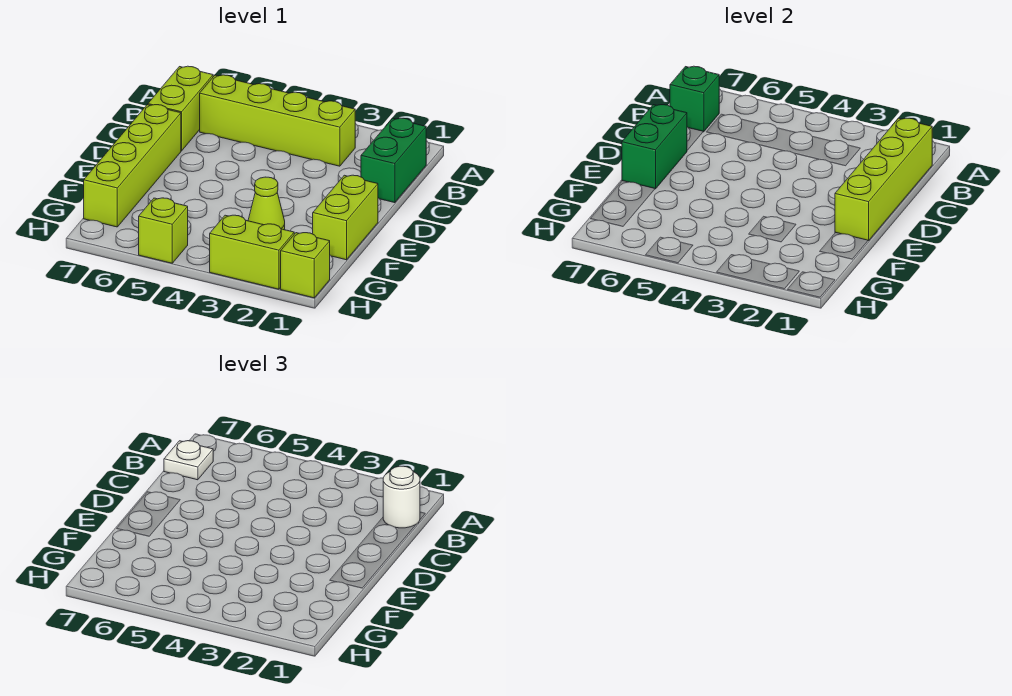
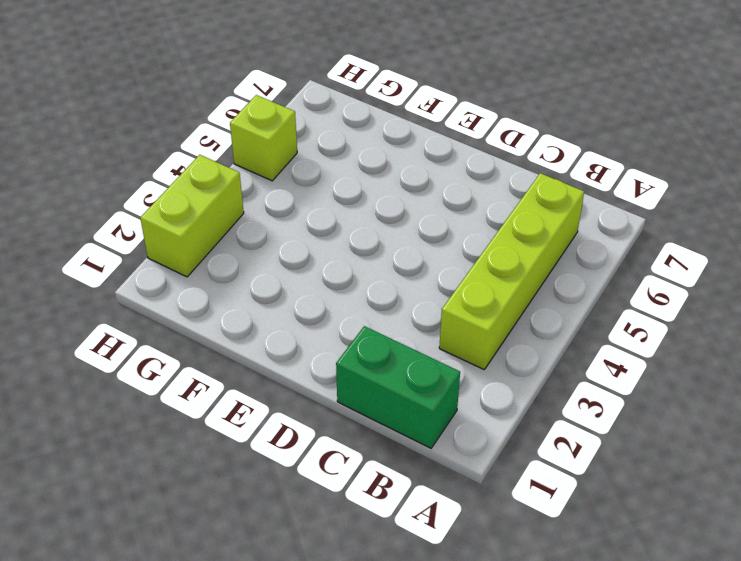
none -> lime brick B7:C7 level 1
none -> lime brick D7:G7 level 1
none -> lime brick E1:F1 level 1

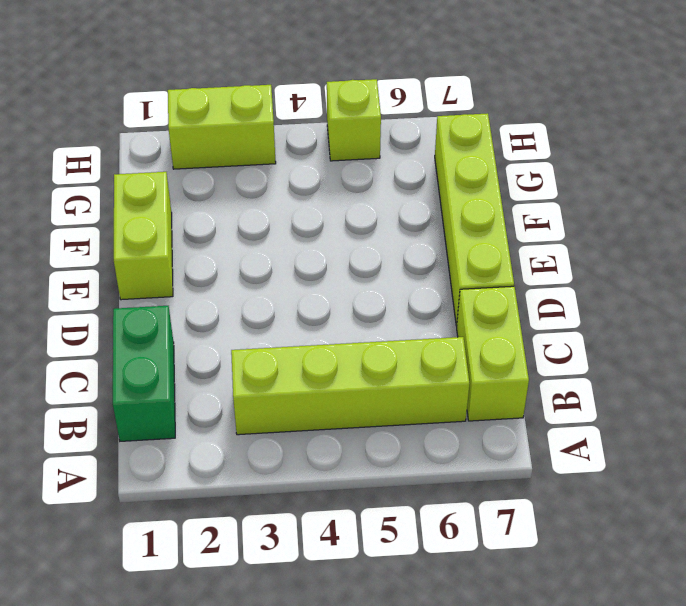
none -> lime cone F3 level 1
none -> lime brick H1 level 1
none -> lime brick B1:E1 level 2

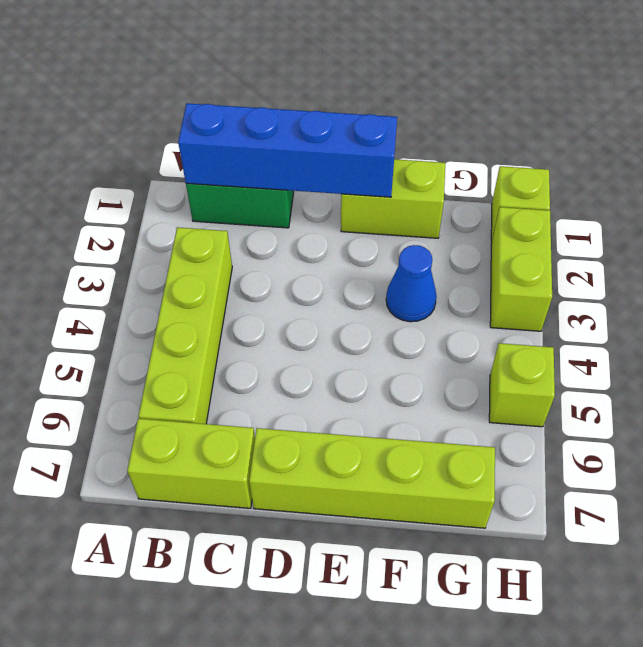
blue brick B1:E1 level 2 -> lime brick B1:E1 level 2
blue cone F3 level 1 -> lime cone F3 level 1
none -> green brick B7 level 2
none -> green brick D7:E7 level 2
none -> white round brick B1 level 3

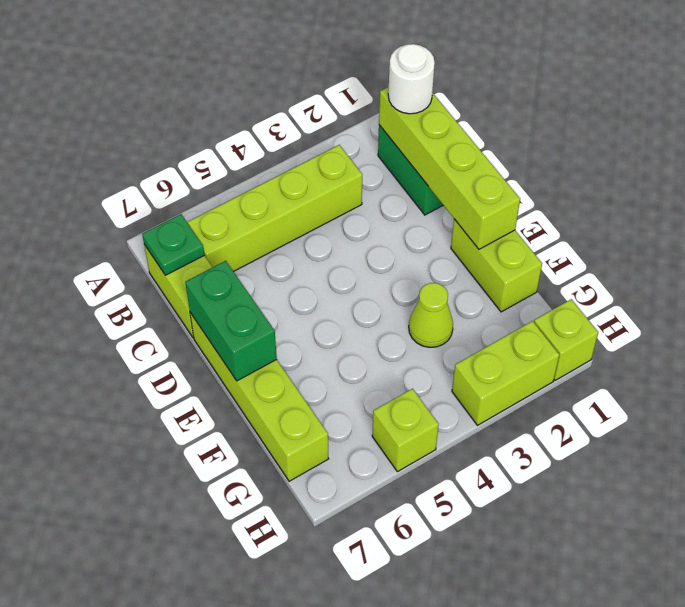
green plate B7 level 2 -> green brick B7 level 2
none -> white plate B7 level 3

